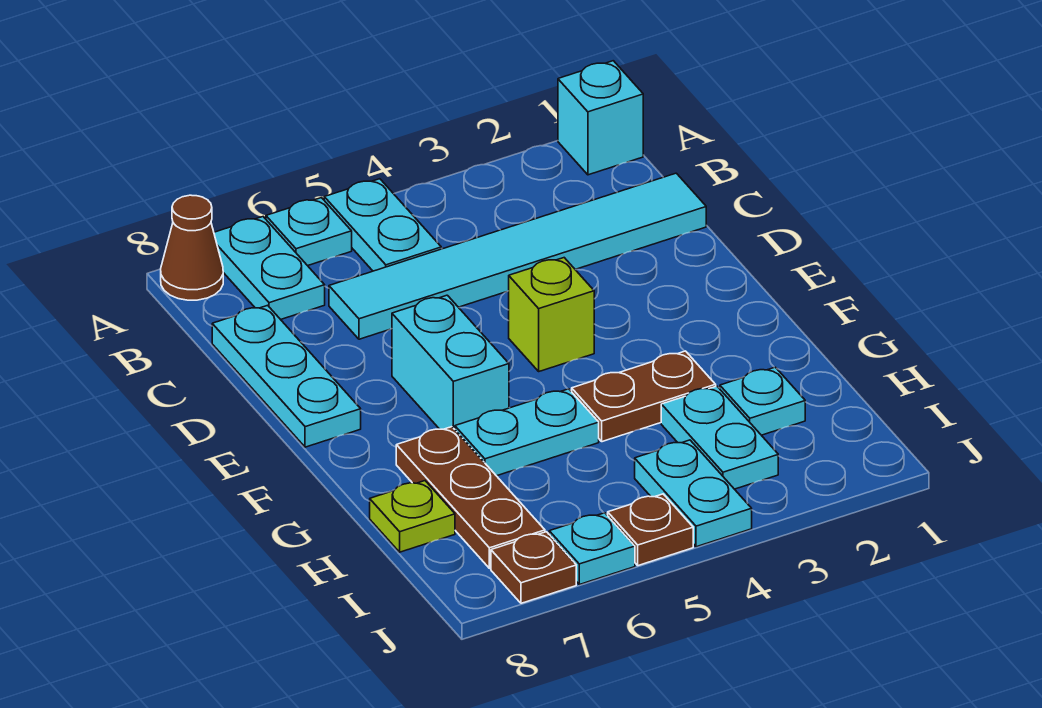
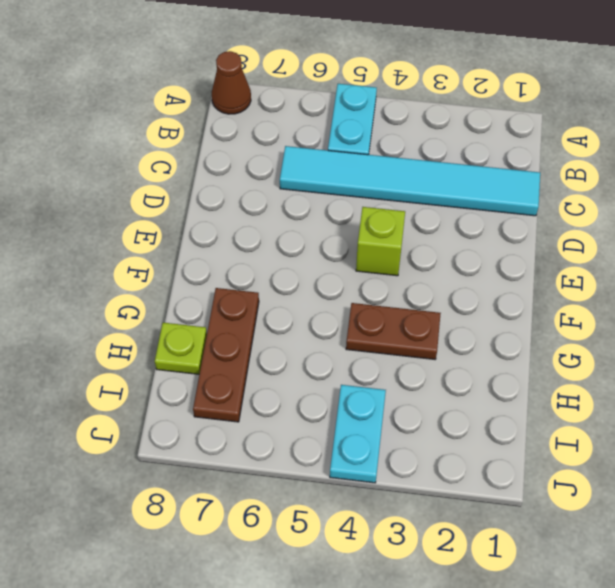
none -> cyan brick A1 level 1
none -> cyan plate A6 level 1
none -> cyan plate A7:B7 level 1

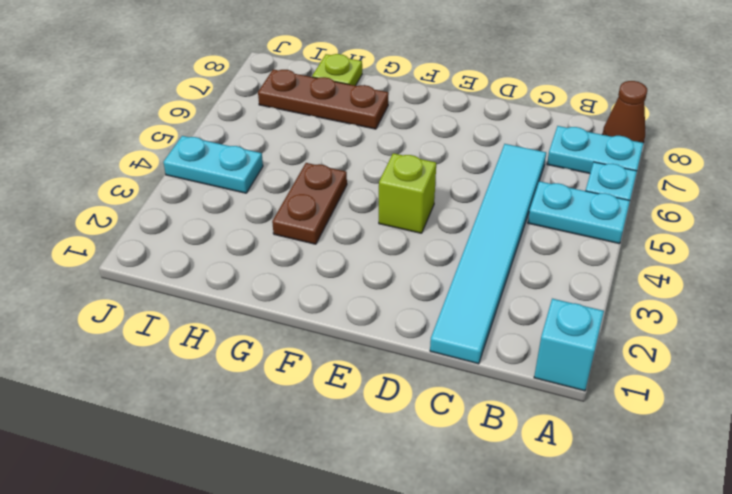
none -> cyan plate C8:E8 level 1
none -> cyan brick E6:F6 level 1
none -> cyan plate G5:G6 level 1

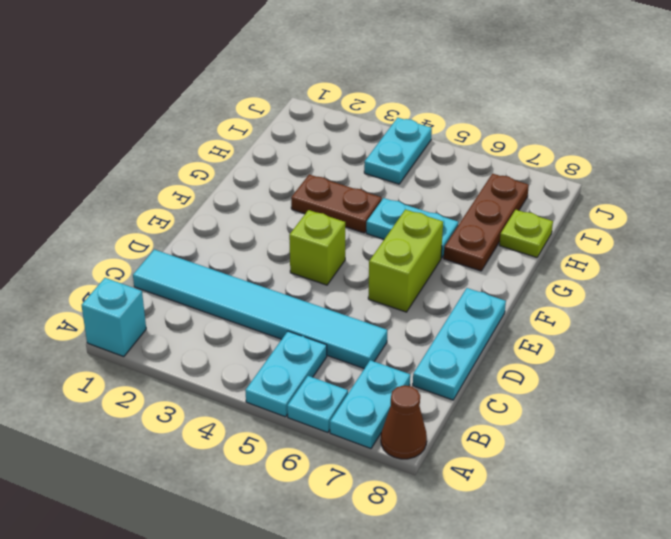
lime brick E6:F6 level 1 -> cyan brick E6:F6 level 1
none -> cyan plate H2 level 1
none -> cyan plate H3:I3 level 1
none -> brown plate J5 level 1

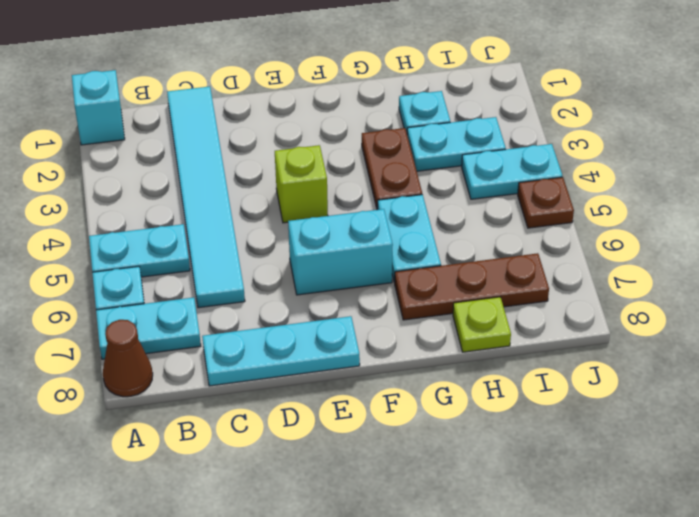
none -> cyan plate J6 level 1
none -> brown plate J7 level 1

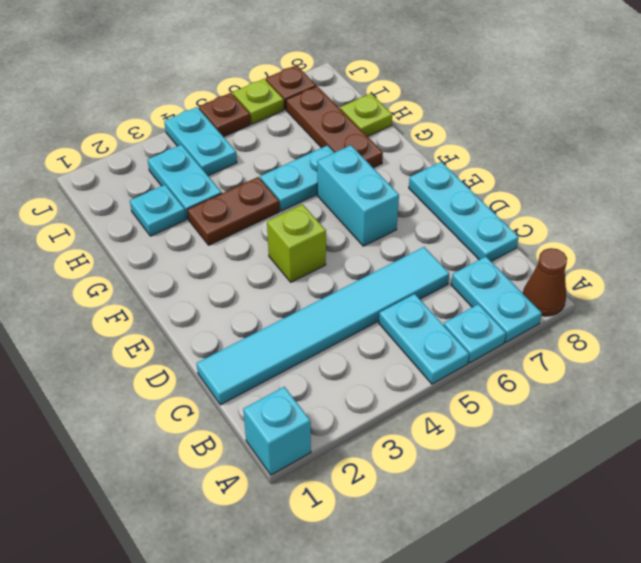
lime plate J6 level 1 -> cyan plate J6 level 1

